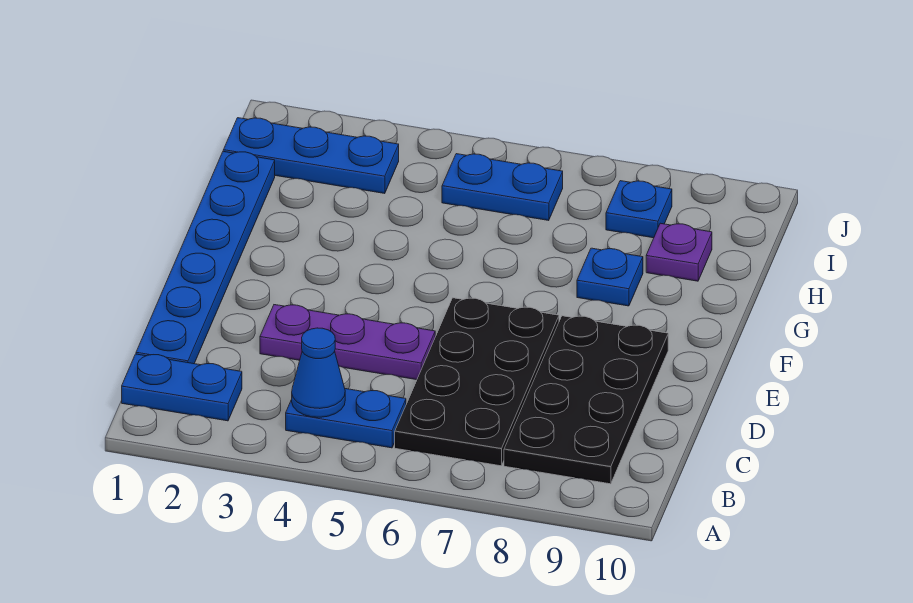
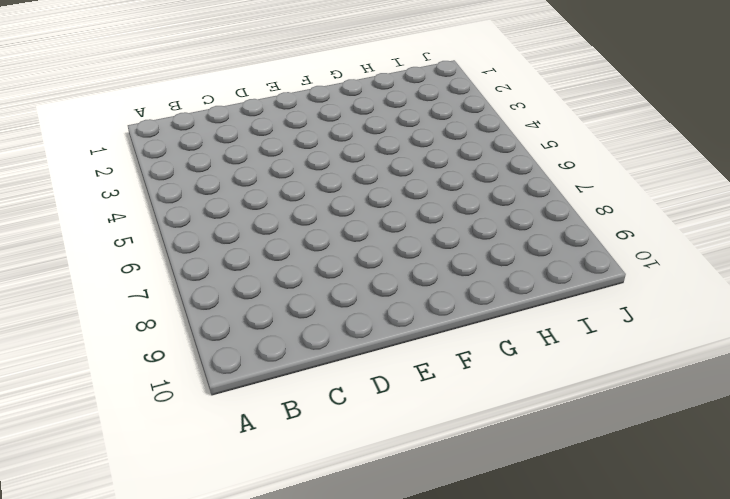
none -> blue plate B1:B2 level 1
none -> blue plate B4:B5 level 1
none -> black plate B6:E7 level 1

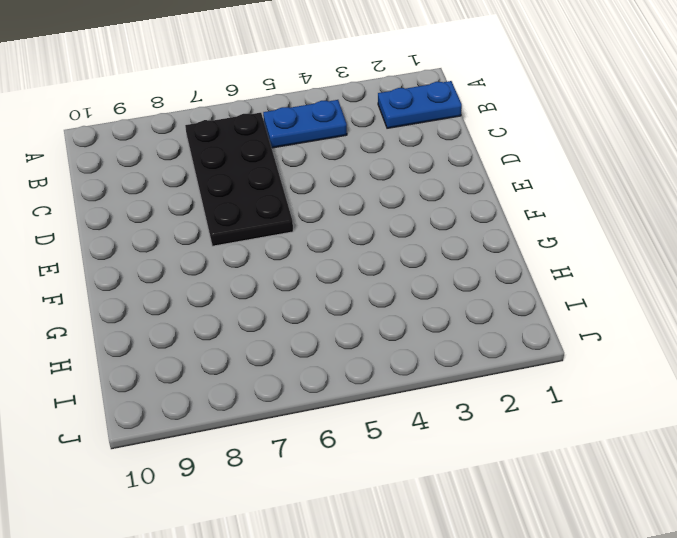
none -> black plate B8:E9 level 1
none -> blue plate C1:H1 level 1
none -> purple plate D3:D5 level 1

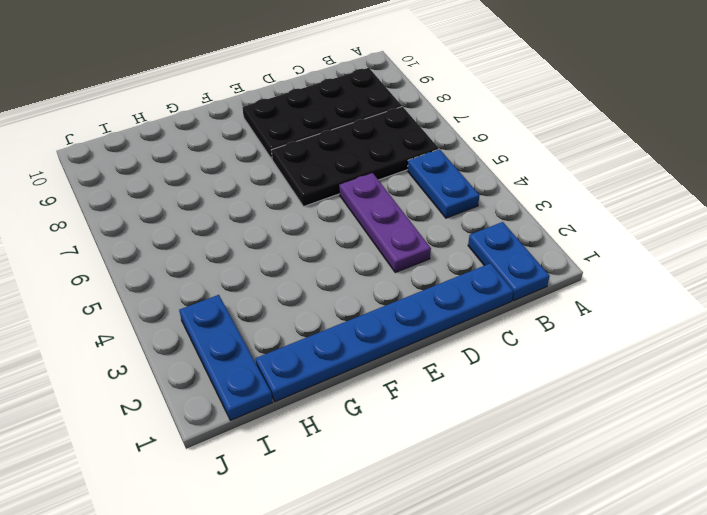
none -> blue plate G8 level 1
none -> purple plate H9 level 1
none -> blue plate I5:I6 level 1

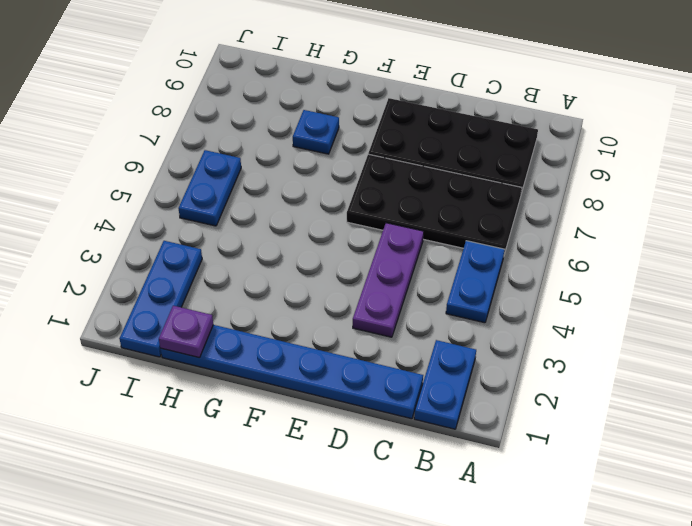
purple plate H1 level 2 -> purple plate H9 level 1
none -> blue plate I8 level 1
none -> blue cone B4 level 2

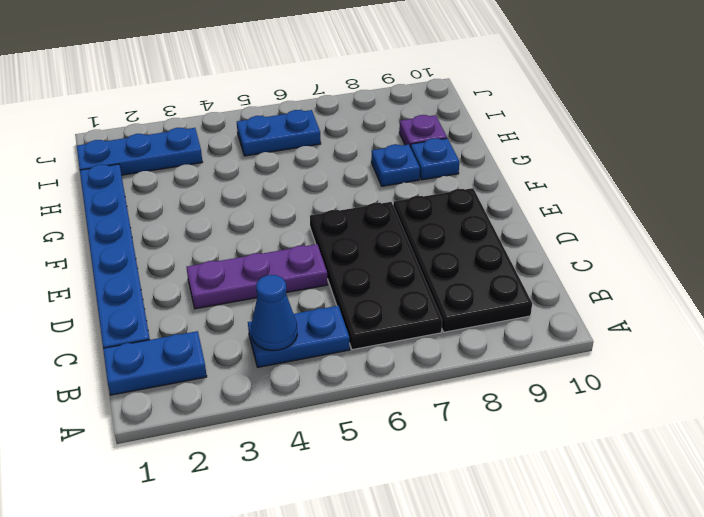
blue plate G9 level 1 -> blue plate I8 level 1

